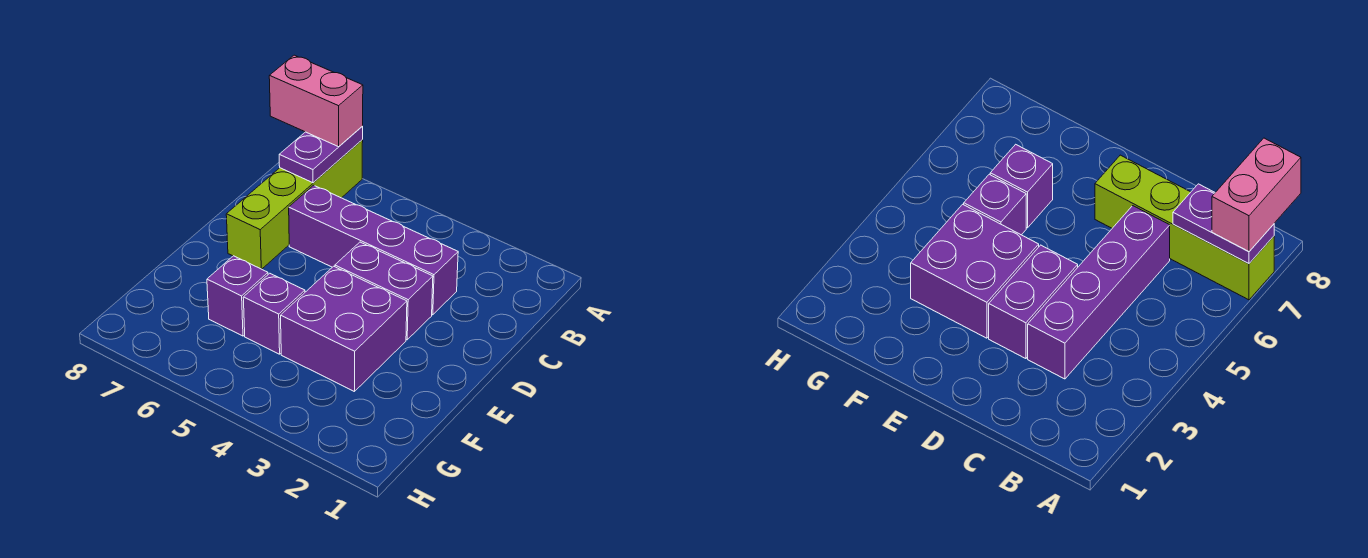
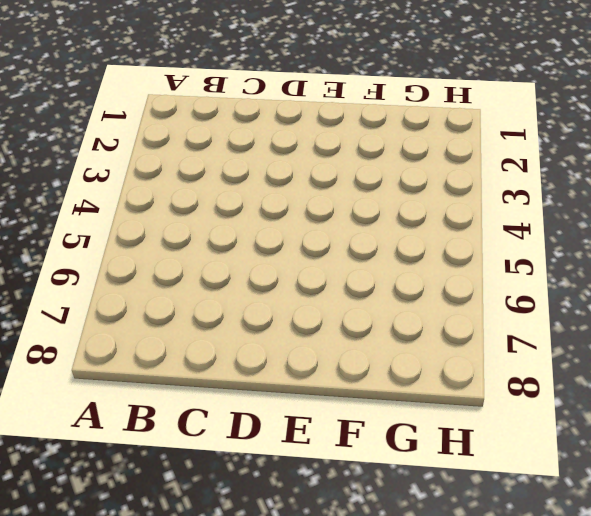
none -> lime brick A7:D7 level 1
none -> purple brick C3:C6 level 1

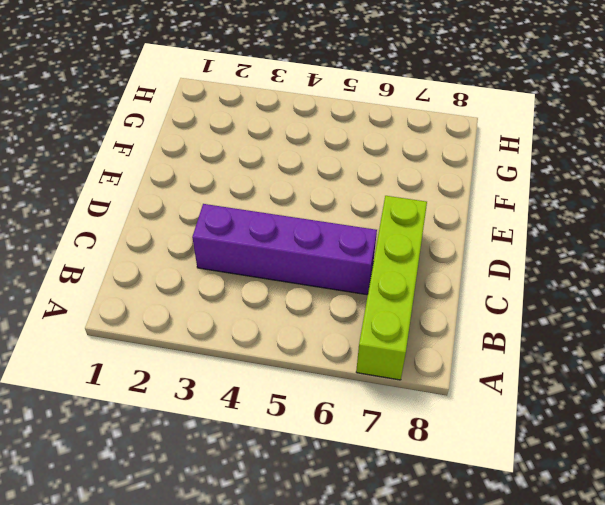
none -> purple brick D3:D4 level 1
none -> purple brick E3:F4 level 1

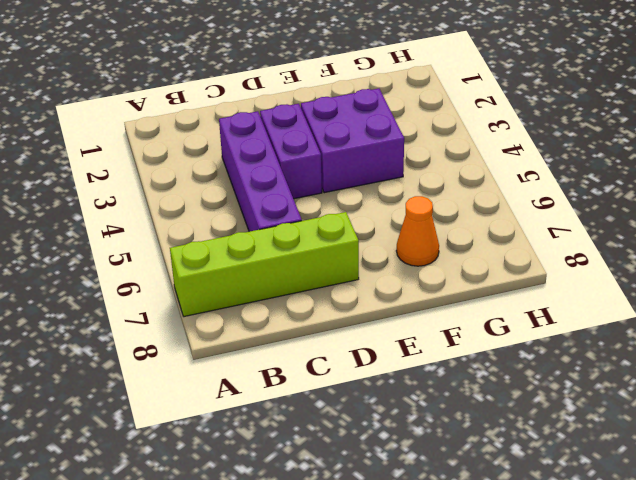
orange cone F7 level 1 -> none
none -> purple brick F5 level 1
none -> purple brick F6 level 1

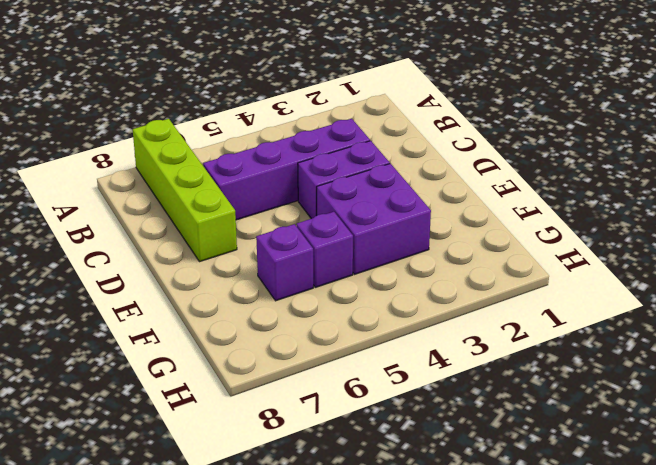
none -> purple plate A7:B7 level 2
none -> pink brick A7:A8 level 3

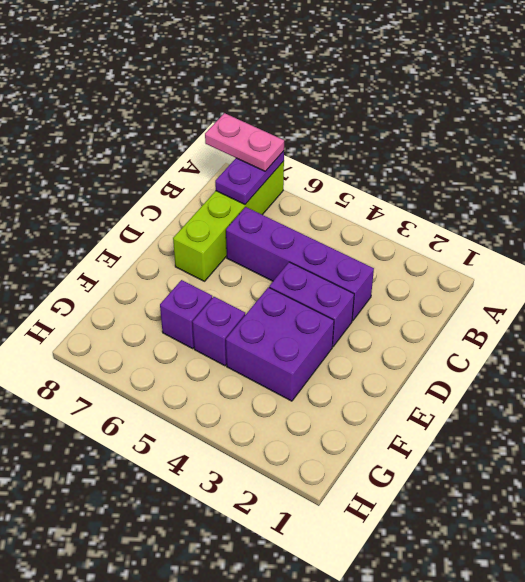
pink plate A7:A8 level 3 -> pink brick A7:A8 level 3

